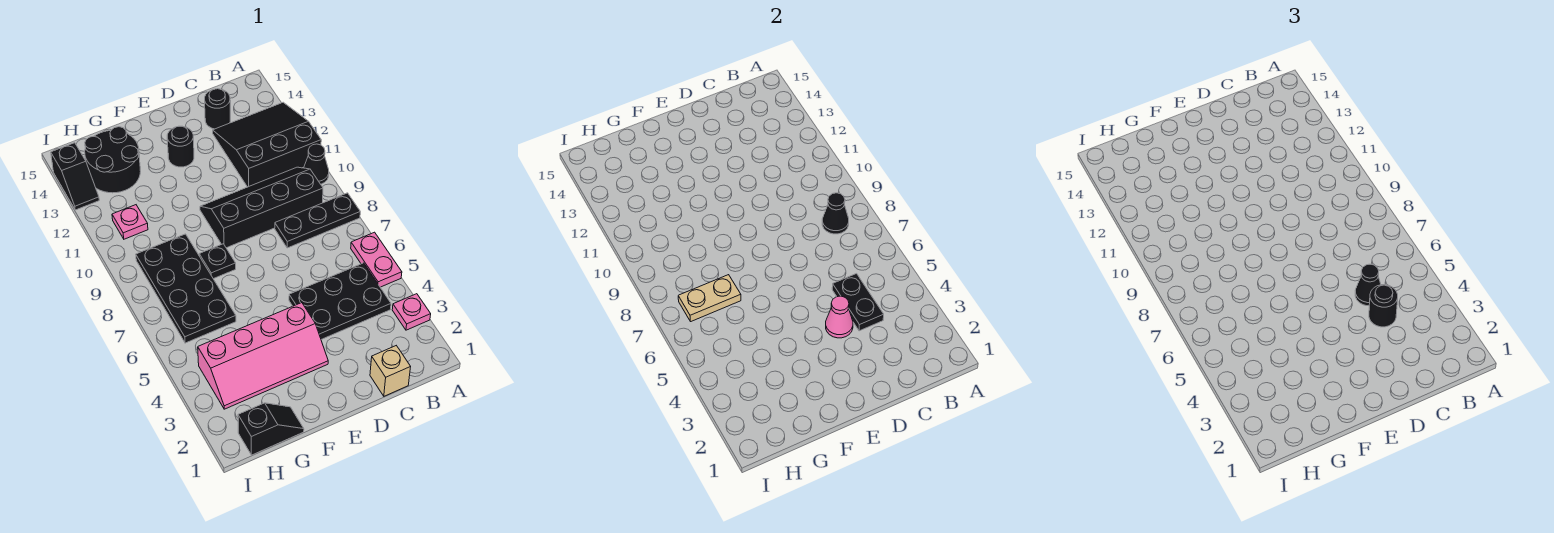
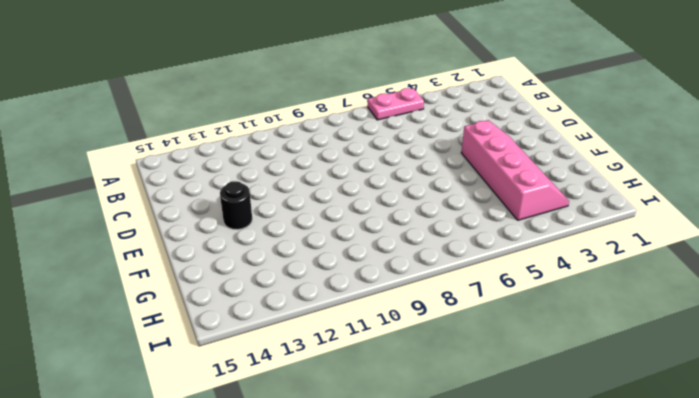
none -> pink plate A3 level 1
none -> black plate A8:C8 level 1
none -> black cone A10 level 1

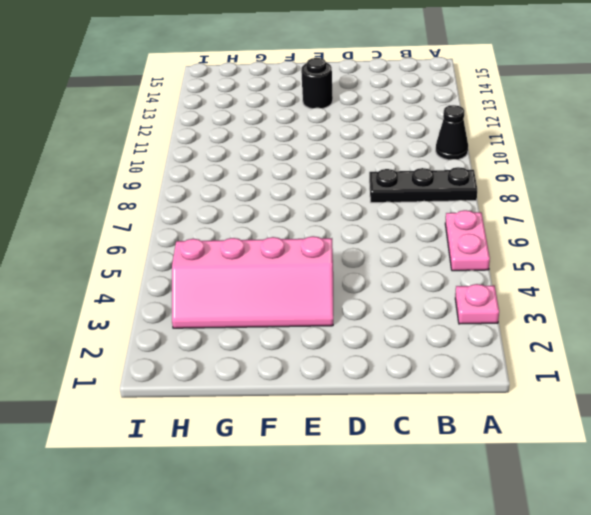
none -> black slope A11:C13 level 1 top 11
none -> black plate B4:D5 level 1
none -> black slope B9:E10 level 1 top 9

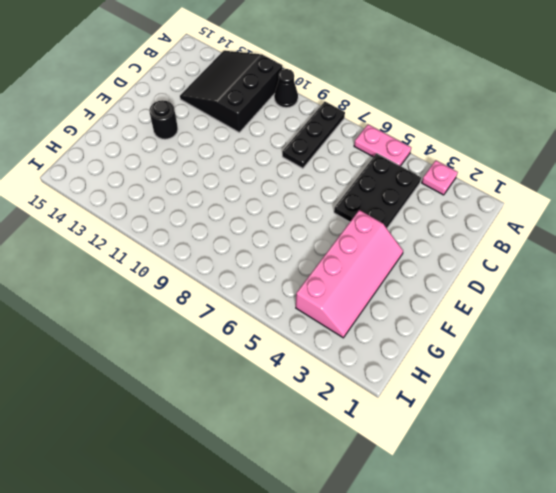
none -> black slope B9:E10 level 1 top 9
none -> tan brick C1 level 1
none -> black round brick C14 level 1

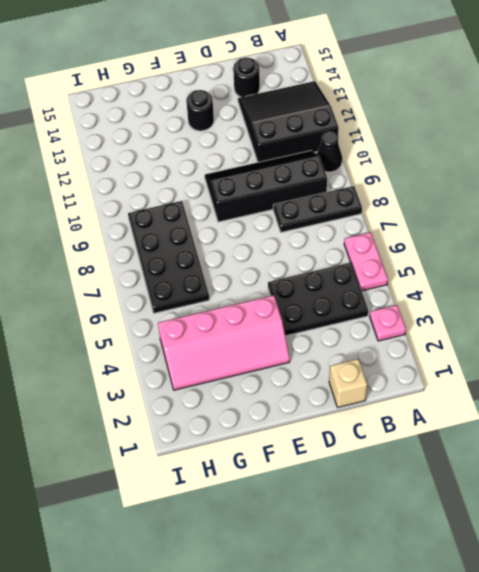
none -> black plate F8 level 1
none -> black slope G1:H1 level 1 top H
none -> black round brick G13:H14 level 1

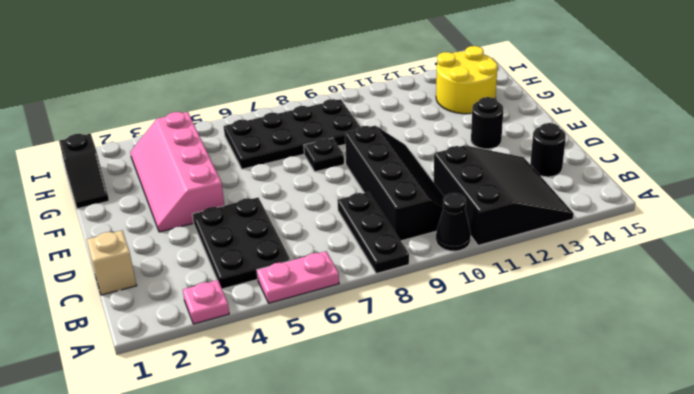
yellow round brick G13:H14 level 1 -> black round brick G13:H14 level 1
none -> pink plate H11 level 1
none -> black slope I13:I14 level 1 top 14
none -> black cone B8 level 2

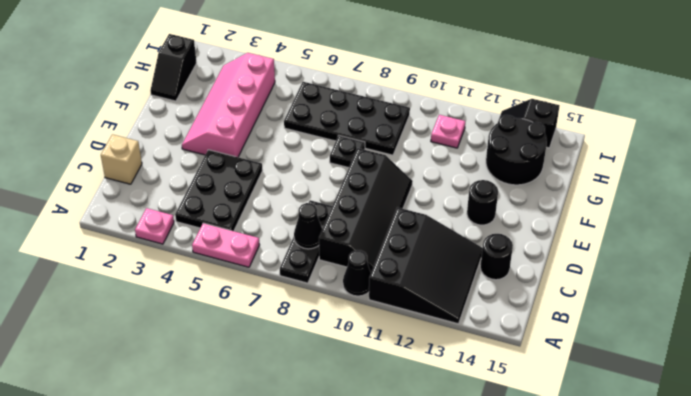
none -> black plate C4:C5 level 2
none -> pink cone D4 level 2
none -> tan plate G7:H7 level 2

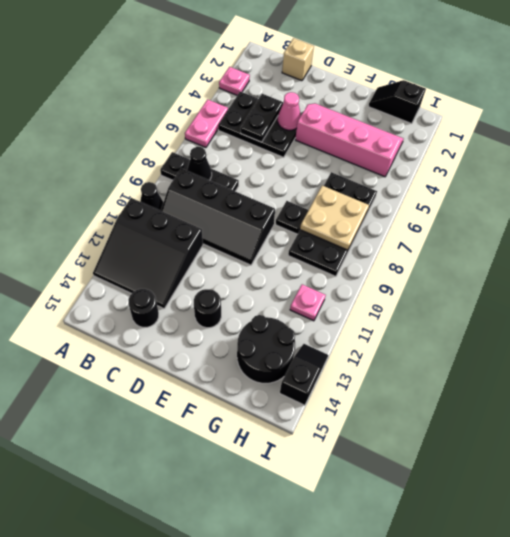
tan plate G7:H8 level 2 -> tan plate G7:H7 level 2
none -> black round brick C4 level 3
none -> black cone C5 level 3

